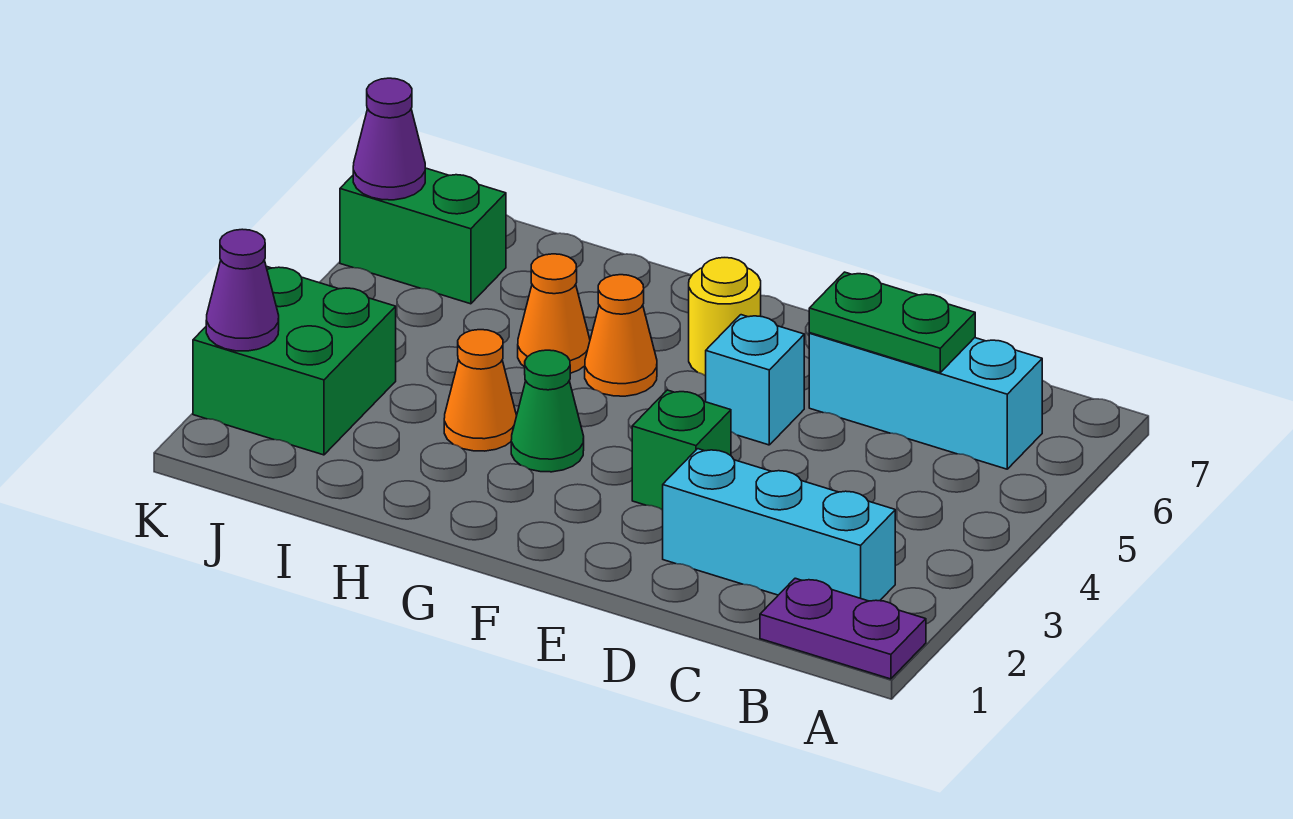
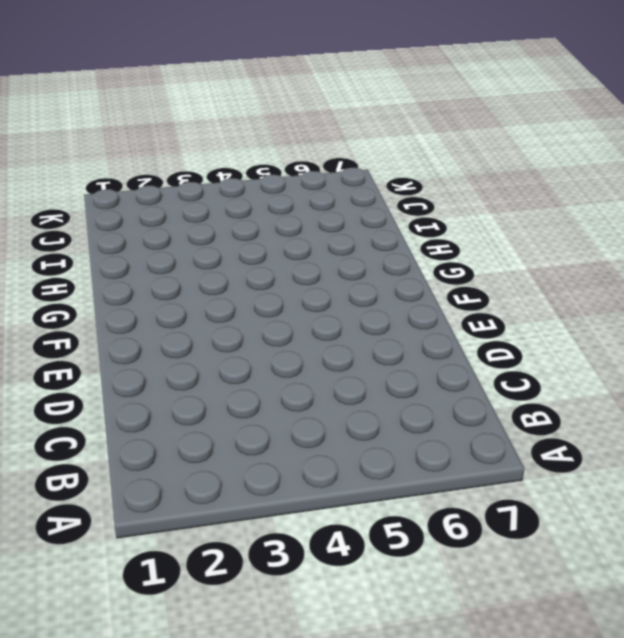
none -> purple plate A1:B1 level 1
none -> cyan brick B2:D2 level 1
none -> cyan brick B6:D6 level 1

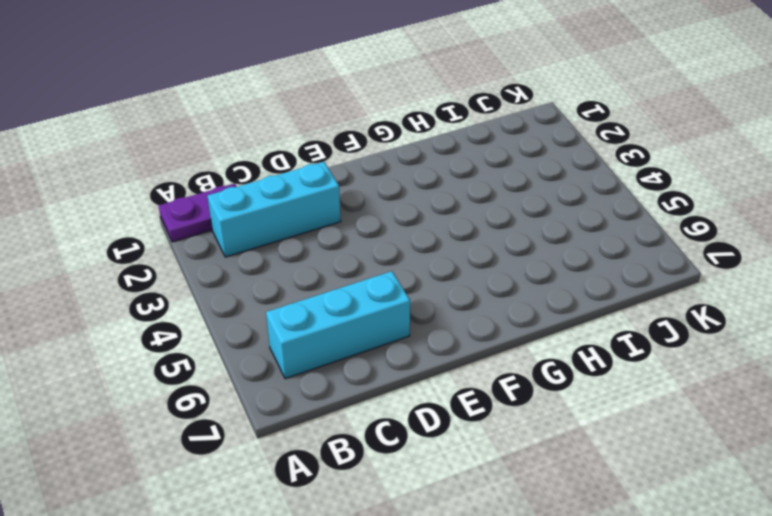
none -> green brick E3 level 1
none -> cyan brick E5 level 1
none -> yellow round brick F6 level 1

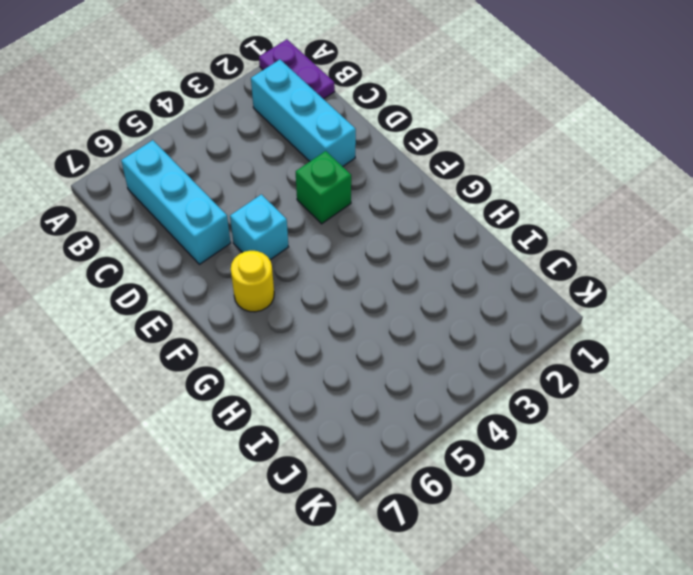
none -> green cone G3 level 1
none -> orange cone G5 level 1
none -> orange cone H3 level 1

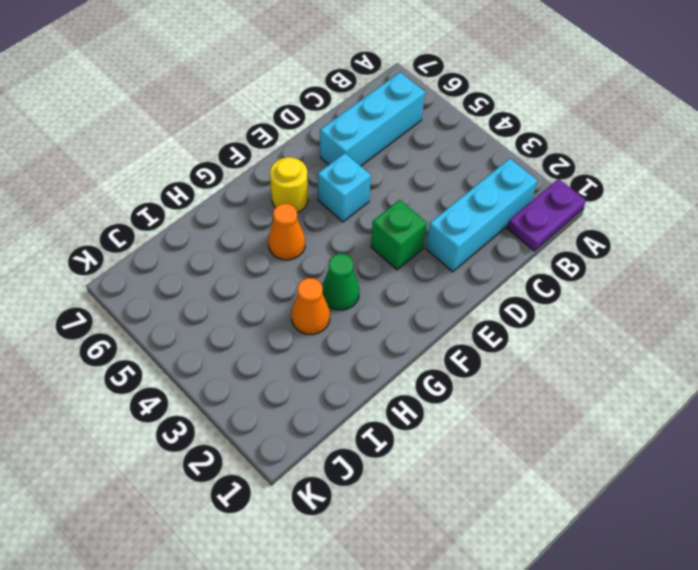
none -> orange cone H5 level 1
none -> green brick J2:K3 level 1
none -> green brick J6:K6 level 1

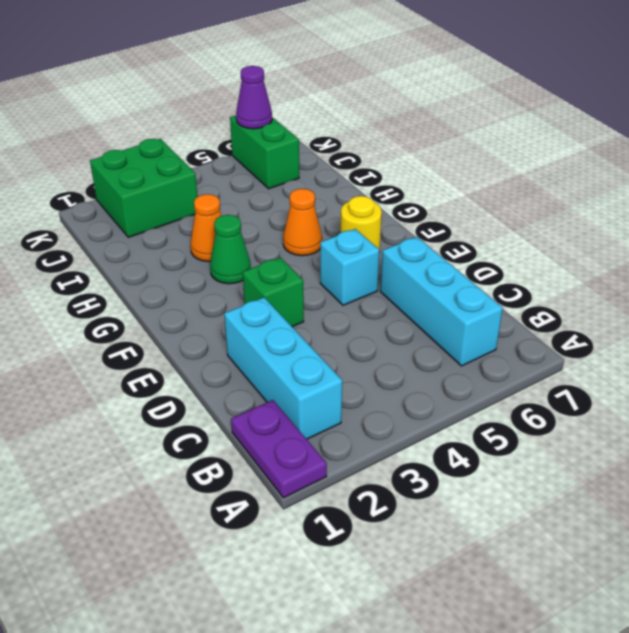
none -> orange cone H5 level 1
none -> green plate C6:D6 level 2
none -> purple cone K2 level 2

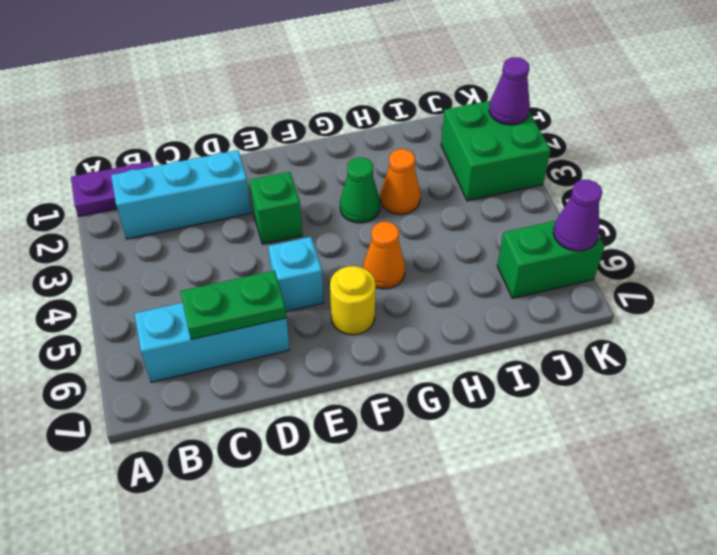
none -> orange cone H5 level 1

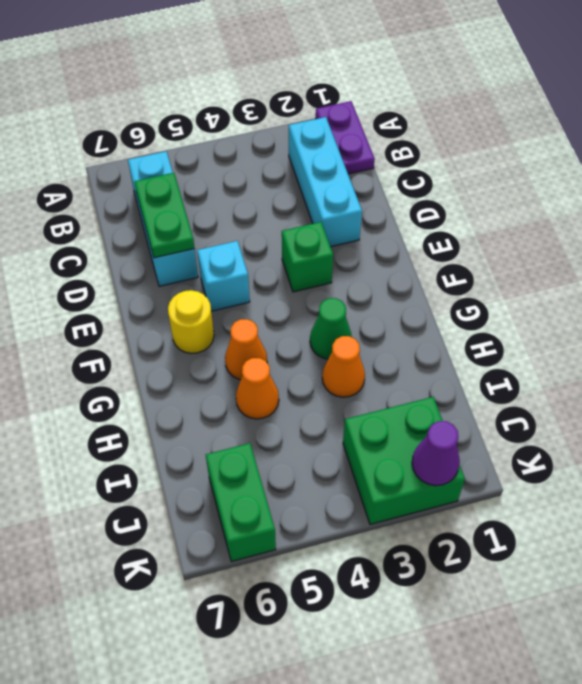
none -> purple cone K6 level 2

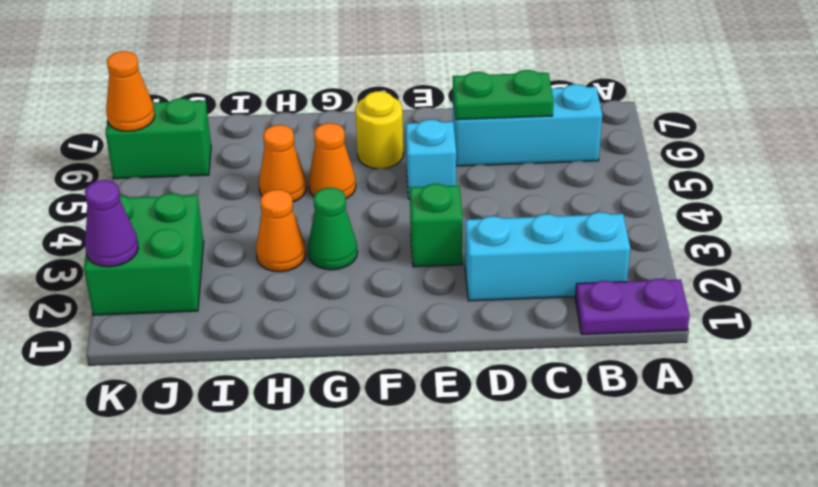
orange cone K6 level 2 -> purple cone K6 level 2

